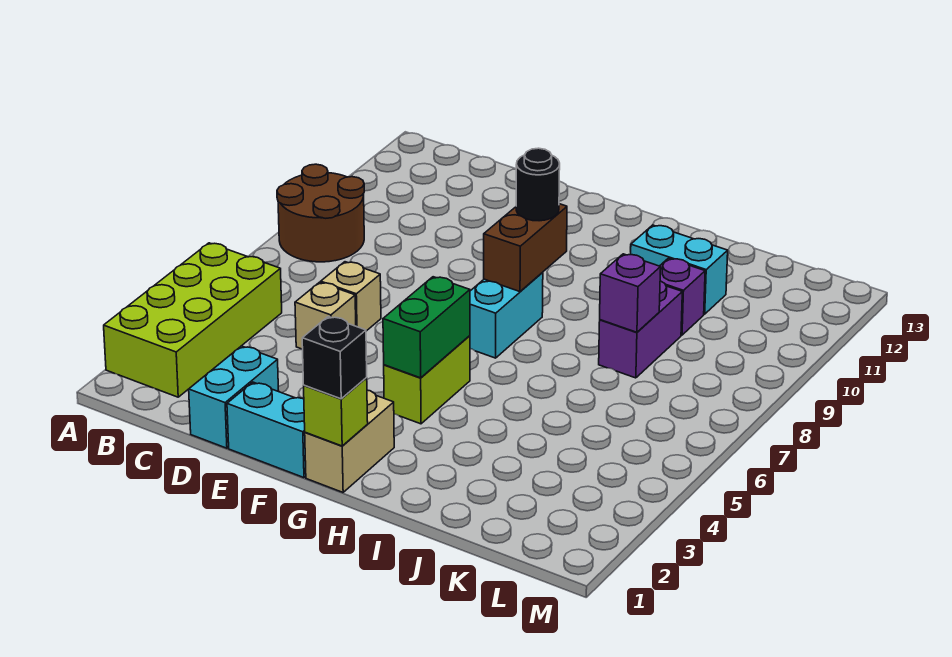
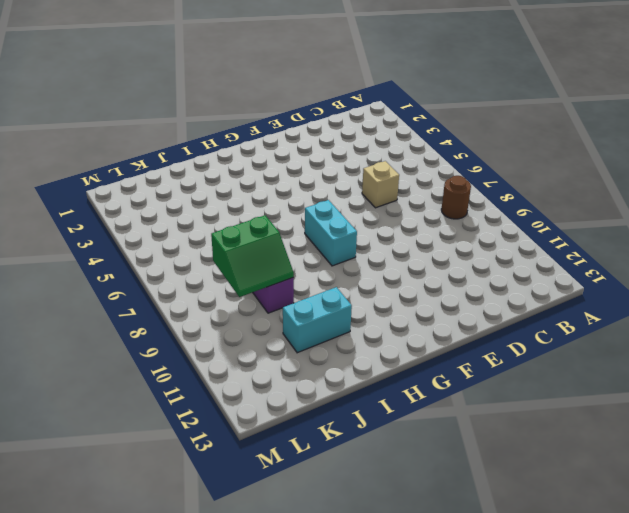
brown round brick B8 level 1 -> brown round brick A8:B9 level 1
green slope J8:K9 level 2 top 8 -> purple brick J8 level 2
none -> lime brick A2:B5 level 1
none -> cyan brick D1:D2 level 1
none -> tan brick D5 level 1

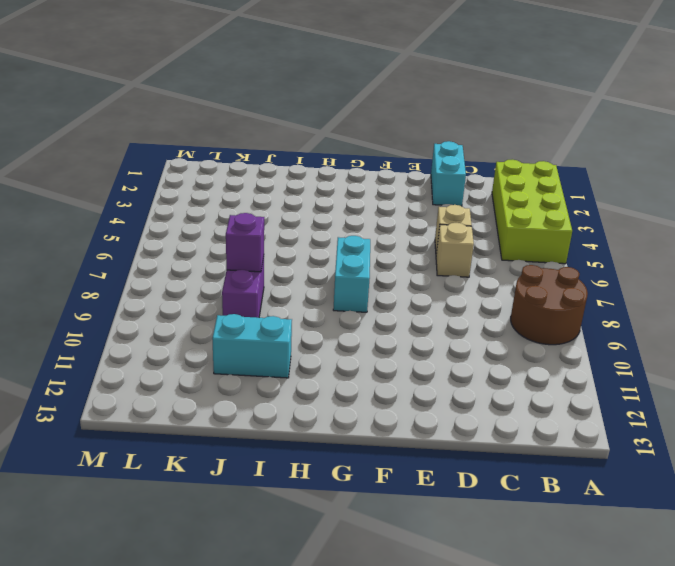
none -> cyan brick E1:F1 level 1
none -> tan brick G1:G2 level 1
none -> lime brick G4:G5 level 1

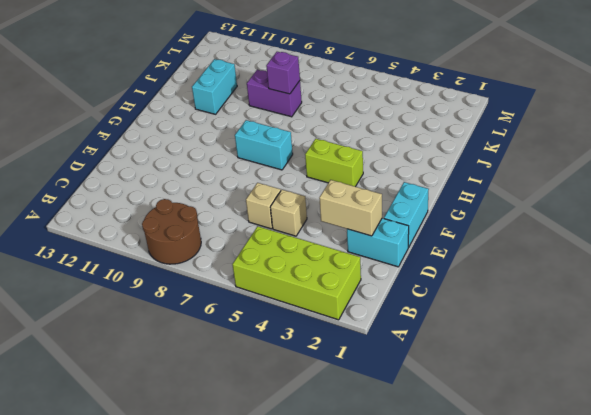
tan brick D2:D3 level 2 -> tan brick G1:G2 level 1
none -> purple brick J10 level 1
none -> lime brick G1 level 2
none -> green brick G4:G5 level 2

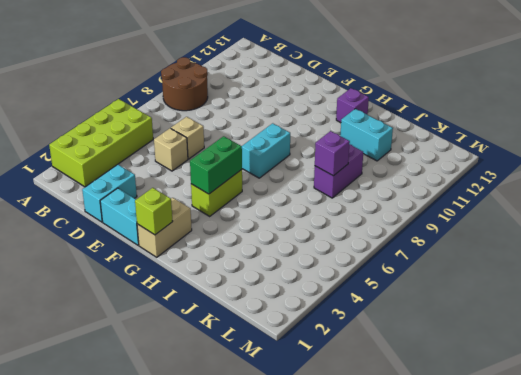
purple brick H12 level 1 -> purple brick J10 level 1
none -> brown brick G8:G9 level 2
none -> black brick G1 level 3
none -> black round brick G9 level 3

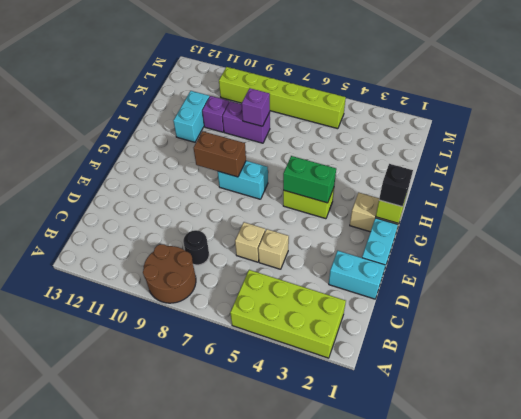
black round brick C8 level 1 -> black round brick G9 level 3
lime brick L5:L10 level 1 -> none

